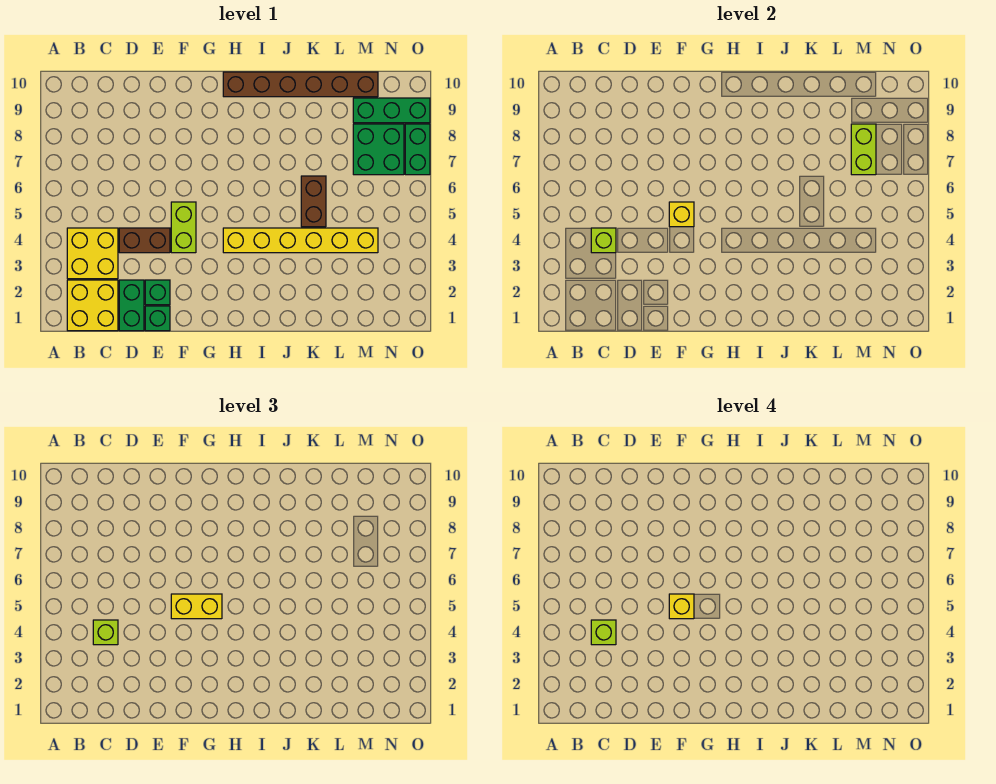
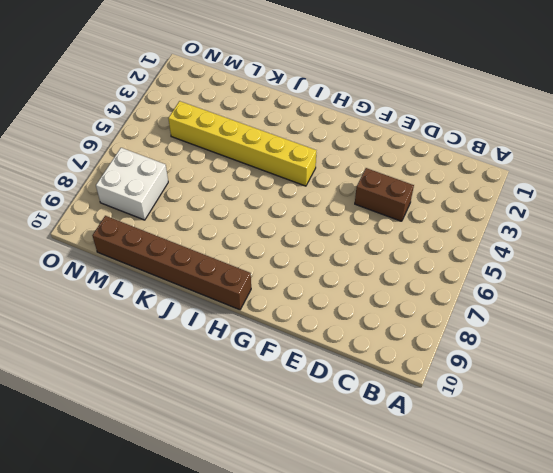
white brick M7:N8 level 1 -> green brick M7:N8 level 1
none -> yellow brick B1:C2 level 1
none -> yellow brick B3:C4 level 1
none -> green brick D1:D2 level 1

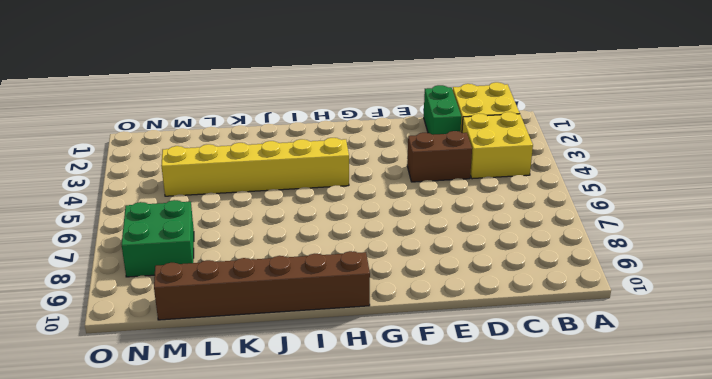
none -> green brick E1 level 1
none -> green brick E2 level 1
none -> lime brick F4:F5 level 1

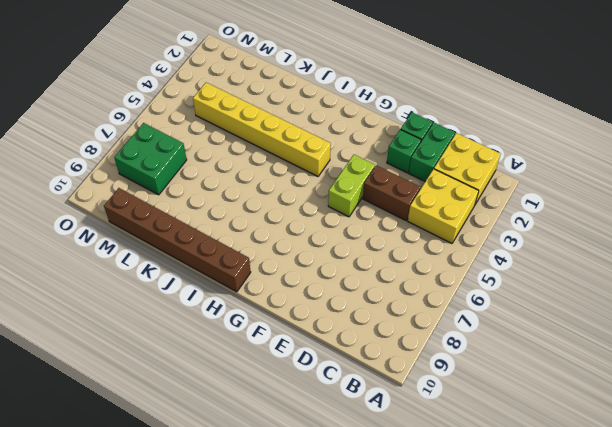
none -> brown brick K5:K6 level 1
none -> green brick M9:O9 level 1
none -> green brick O7:O8 level 1

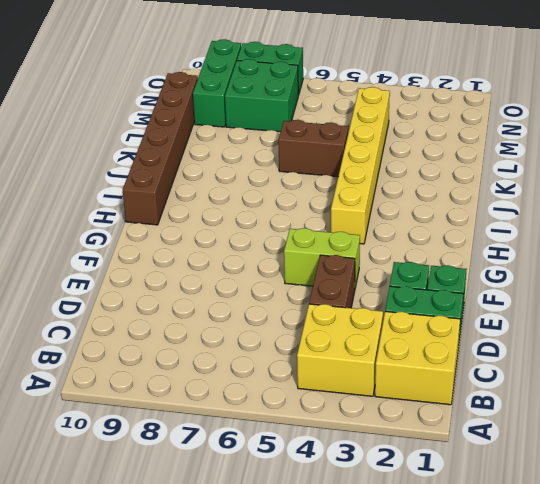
none -> lime brick C4 level 2
none -> yellow brick F5 level 2
none -> lime brick M7:M8 level 2

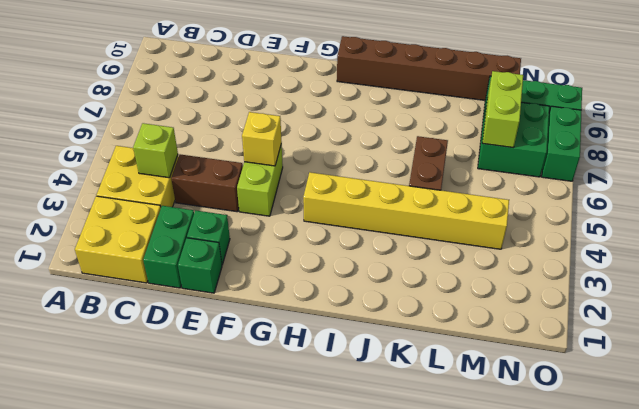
none -> lime brick C4 level 3
none -> yellow brick F5:G5 level 3
none -> lime brick C4 level 4

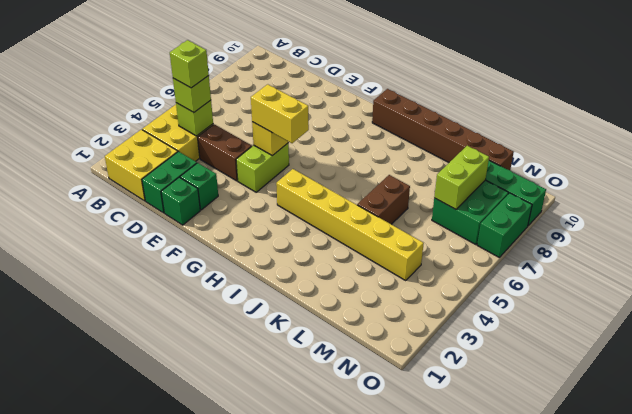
none -> yellow brick F5 level 4

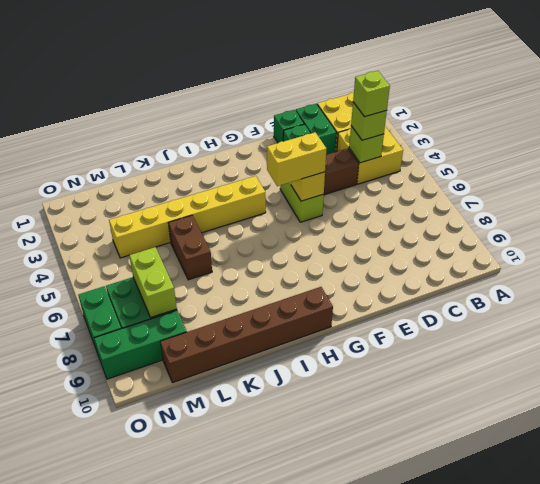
none -> yellow brick F5 level 4

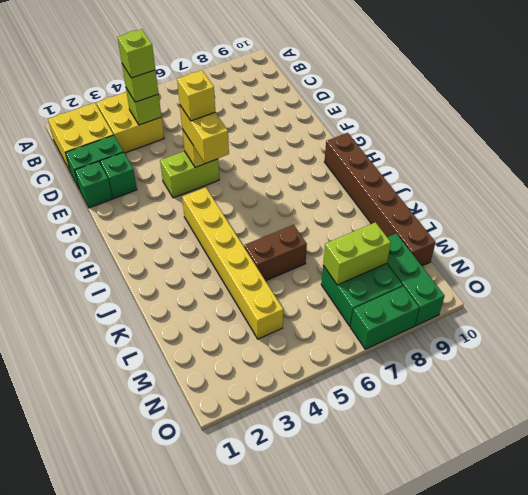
none -> brown brick D4:E4 level 1

